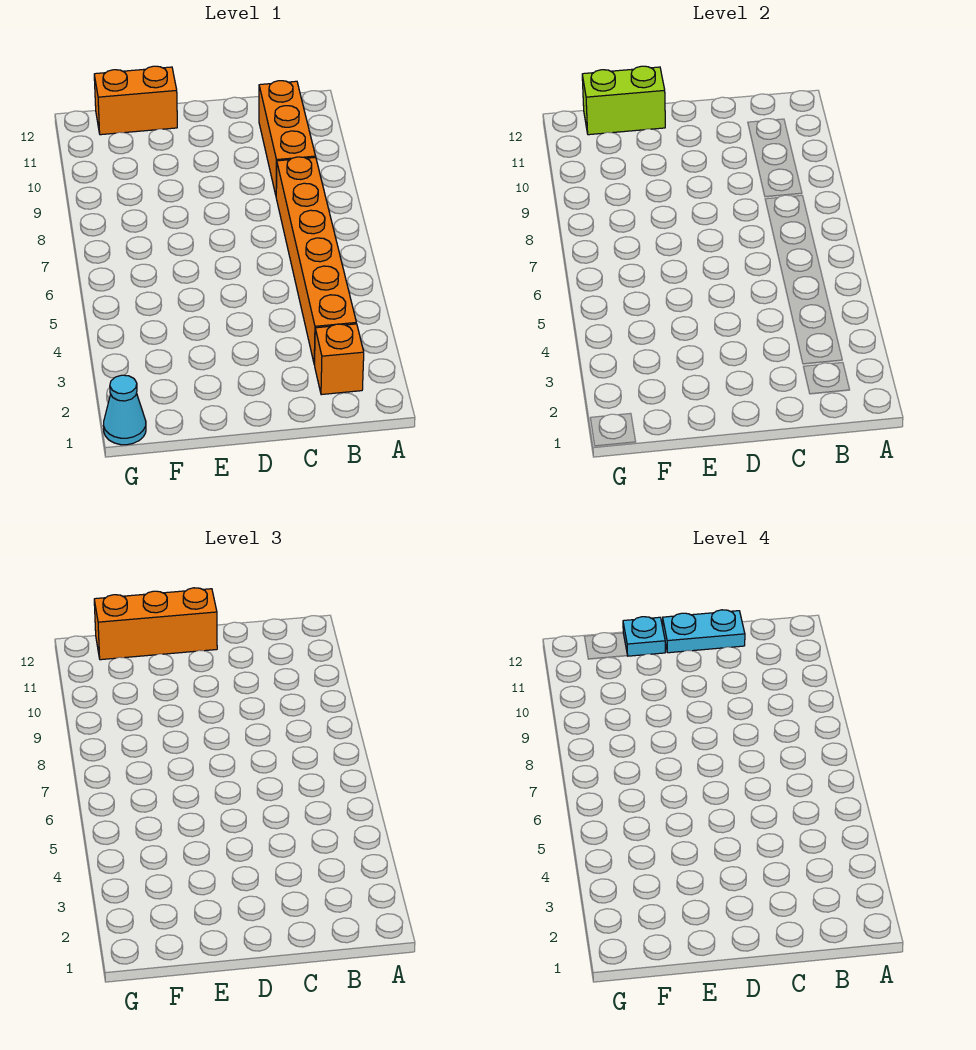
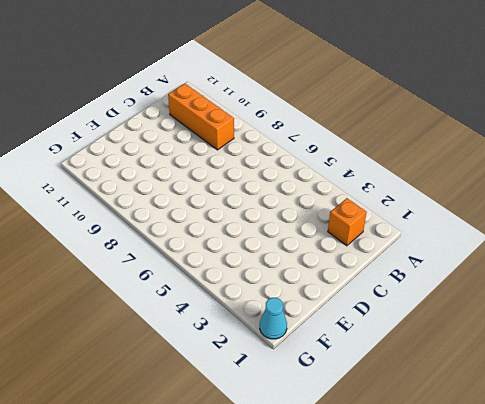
none -> orange brick B3:B8 level 1
none -> orange brick E12:F12 level 1

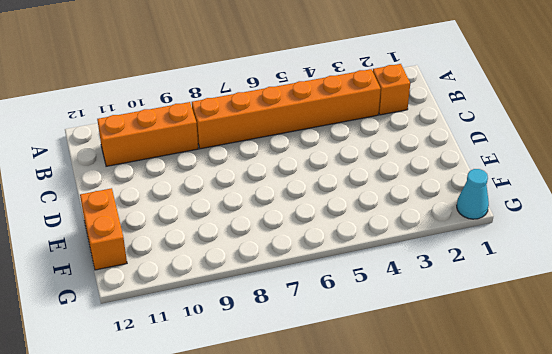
none -> lime brick E12:F12 level 2
none -> orange brick D12:F12 level 3

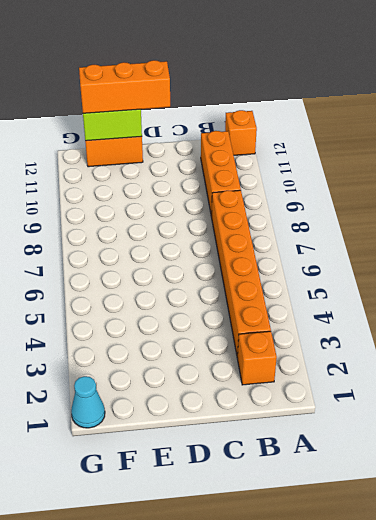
orange brick A12 level 1 -> none
none -> cyan plate C12:D12 level 4
none -> cyan plate E12 level 4

